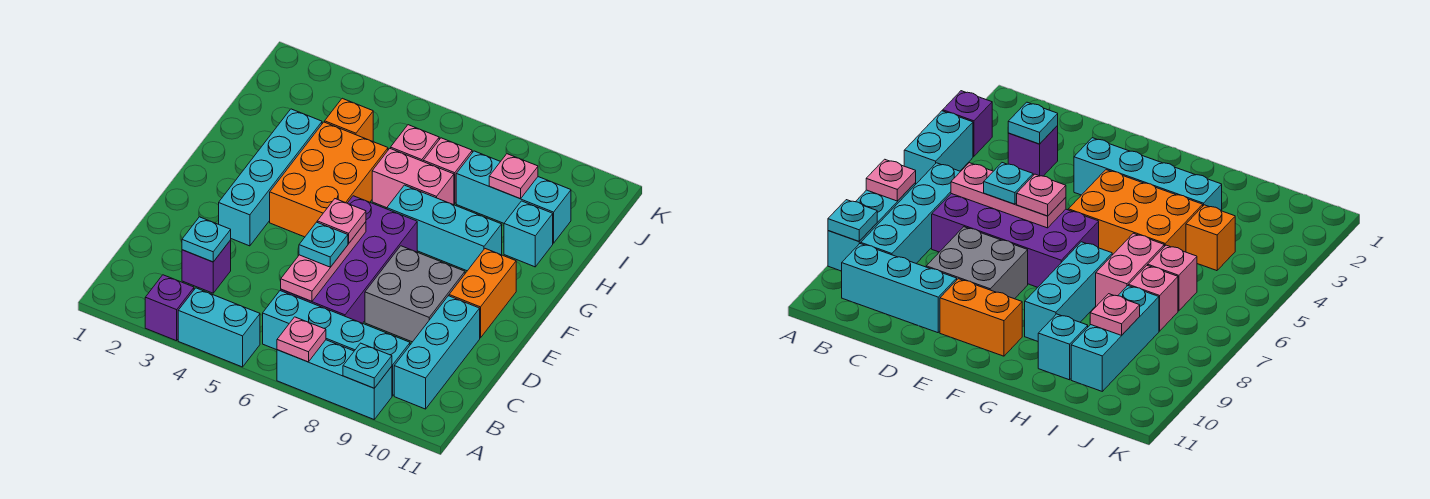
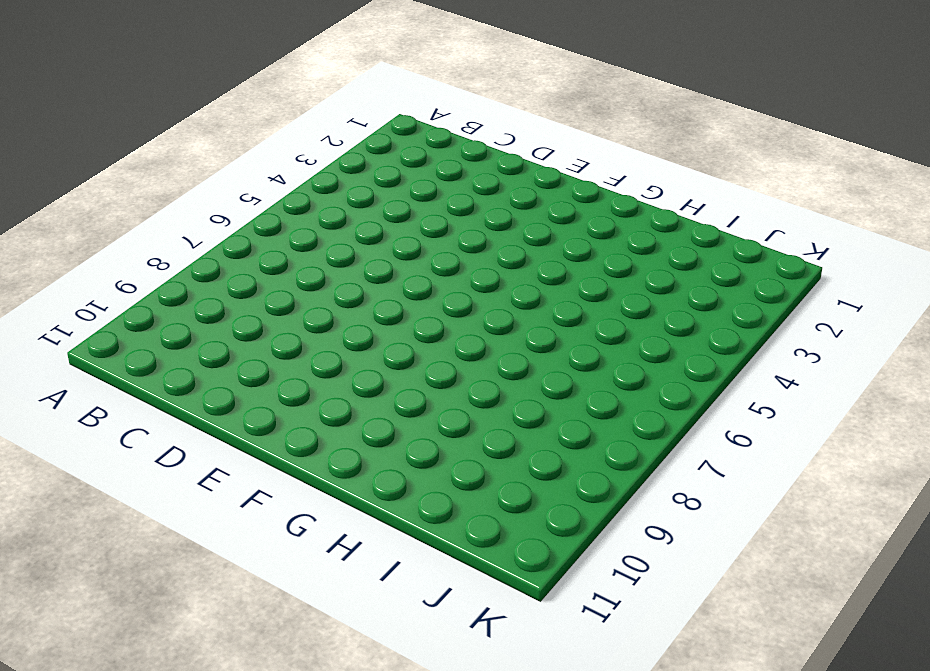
none -> purple brick A3 level 1
none -> cyan brick A4:A5 level 1
none -> cyan brick A7:A9 level 1

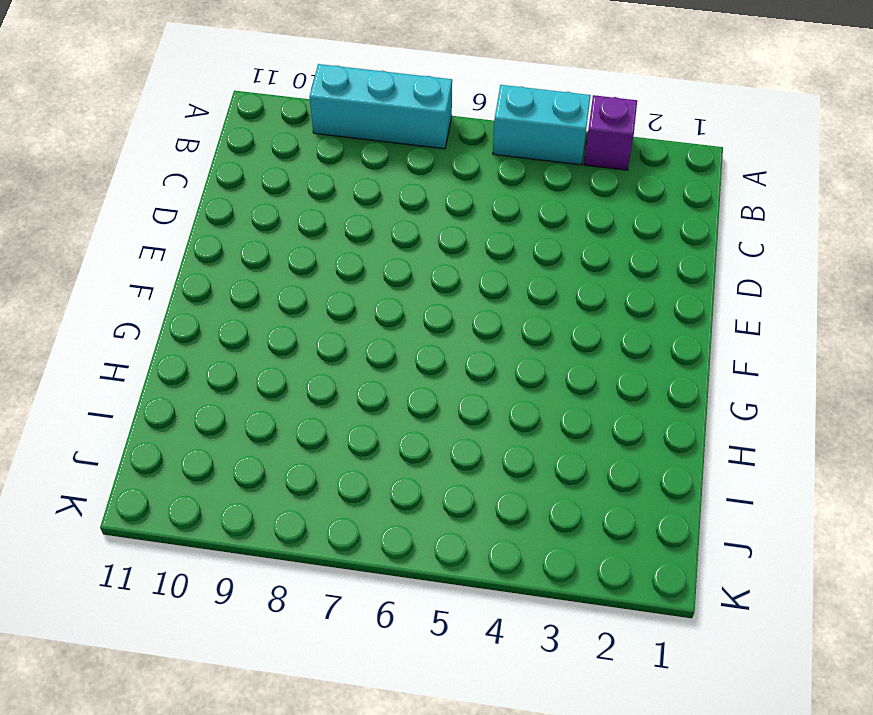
none -> cyan brick B6:B9 level 1
none -> cyan brick B10:D10 level 1
none -> purple brick C3 level 1

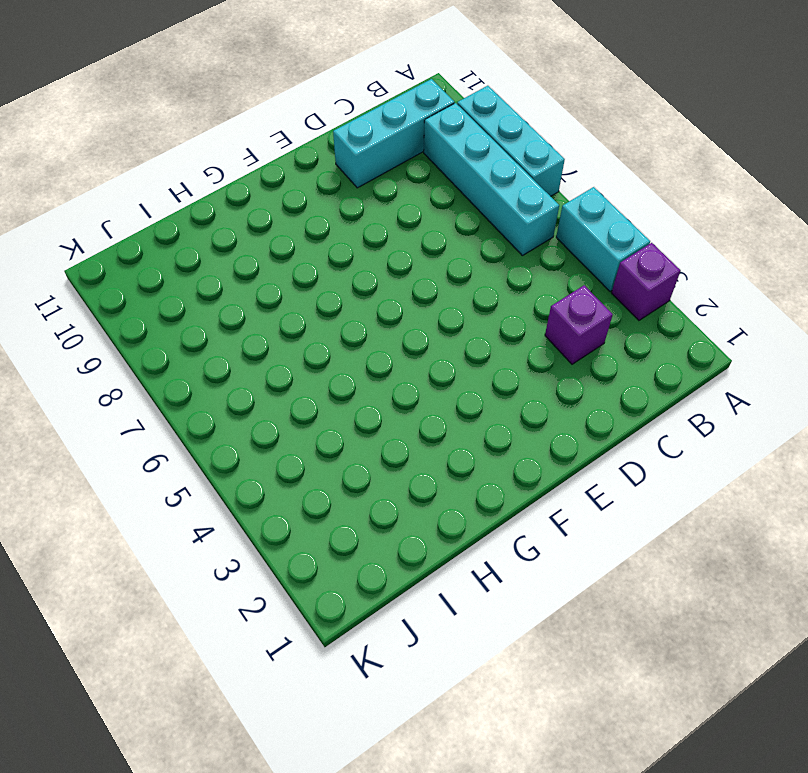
none -> purple brick C6:F7 level 1
none -> grey brick D8:E9 level 1
none -> cyan brick E3:H3 level 1

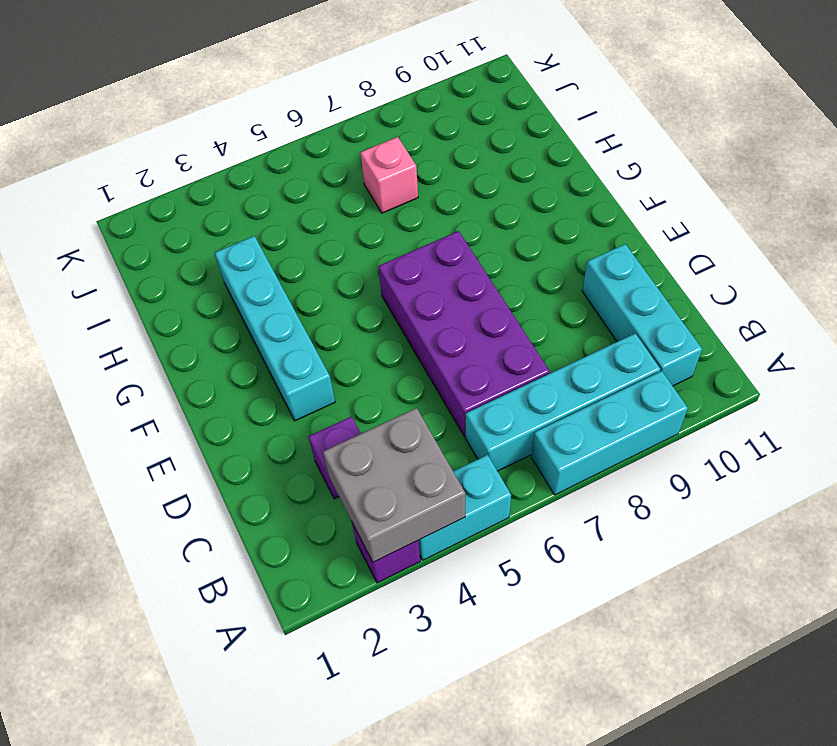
grey brick A3:B4 level 2 -> grey brick D8:E9 level 1
none -> orange brick E10:F10 level 1
none -> orange brick F4:H5 level 1
none -> cyan brick G7:G9 level 1

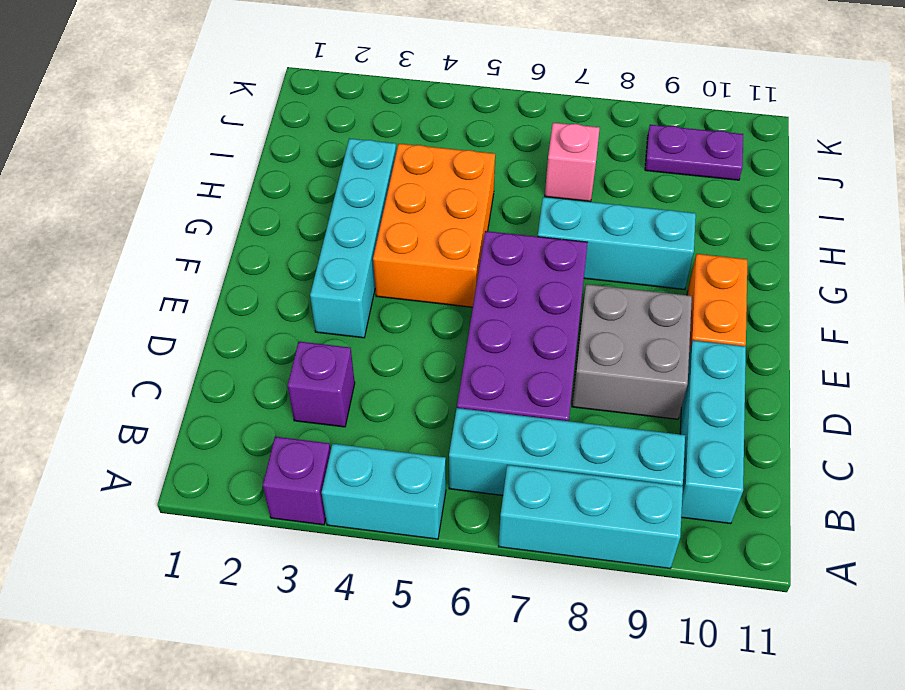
purple plate J9:J10 level 1 -> none
none -> pink brick H6:H7 level 1
none -> cyan brick H10 level 1
none -> orange brick I4 level 1

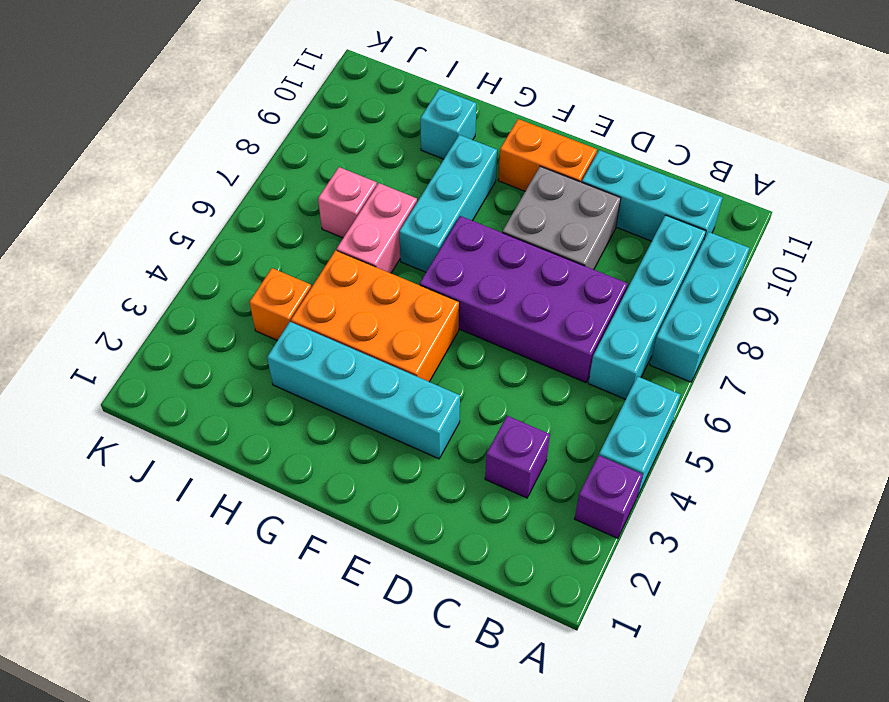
none -> pink brick I6 level 1
none -> cyan brick I8:I10 level 1
none -> pink plate A7 level 2

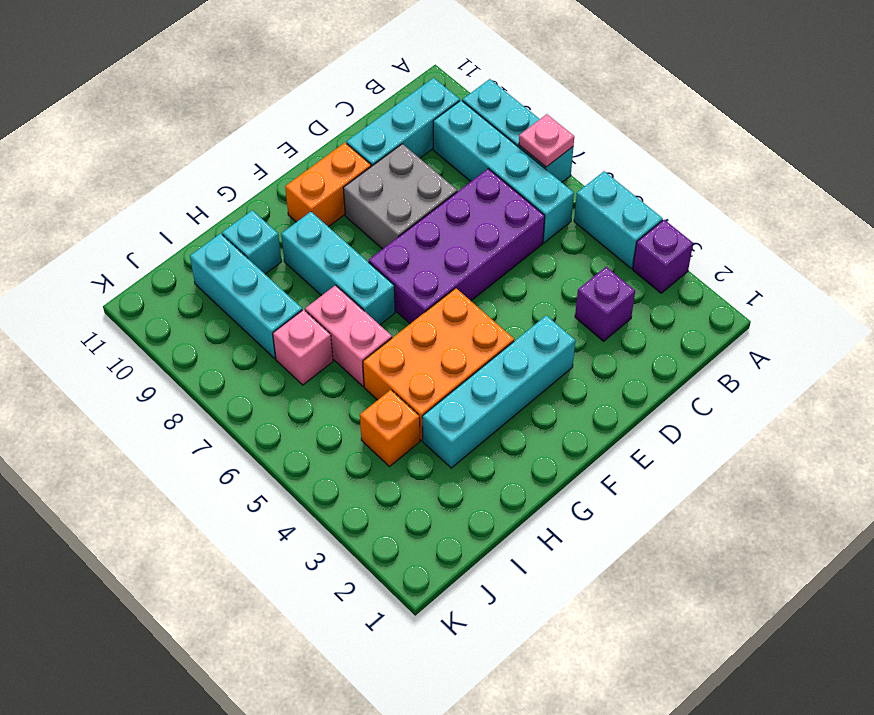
none -> pink brick I6 level 1
none -> cyan plate A9 level 2
none -> cyan plate C3 level 2

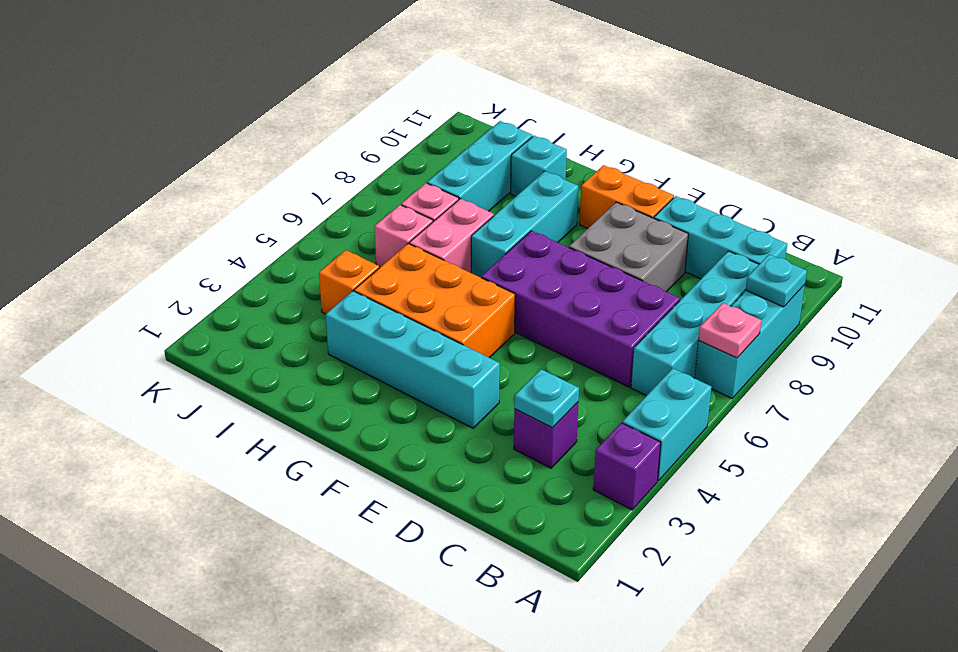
none -> pink plate C6:E6 level 2
none -> pink plate I9 level 2
none -> cyan plate D6 level 3

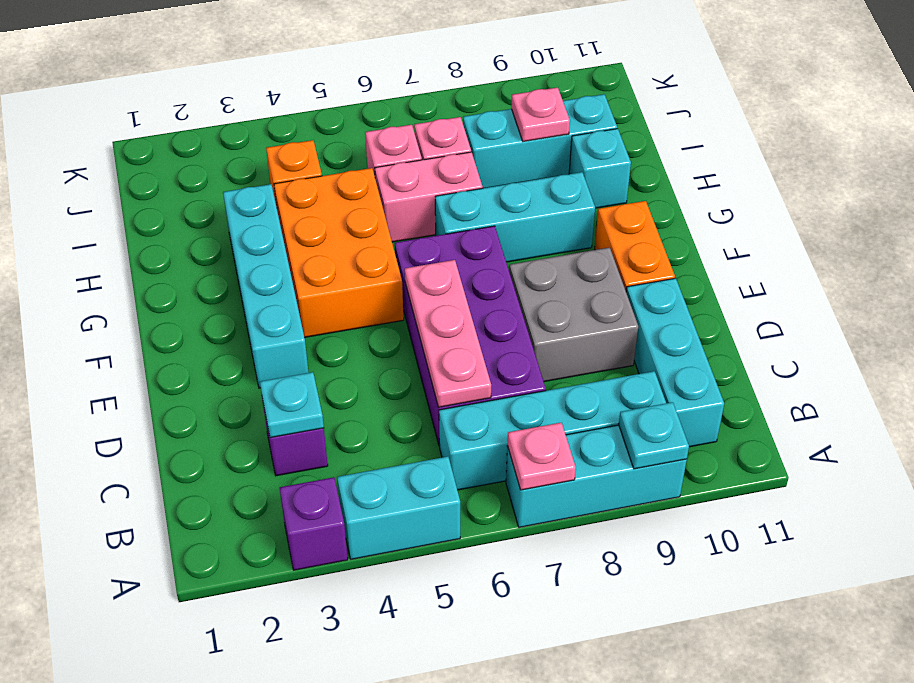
none -> cyan plate D6 level 3
none -> pink plate E6 level 3

